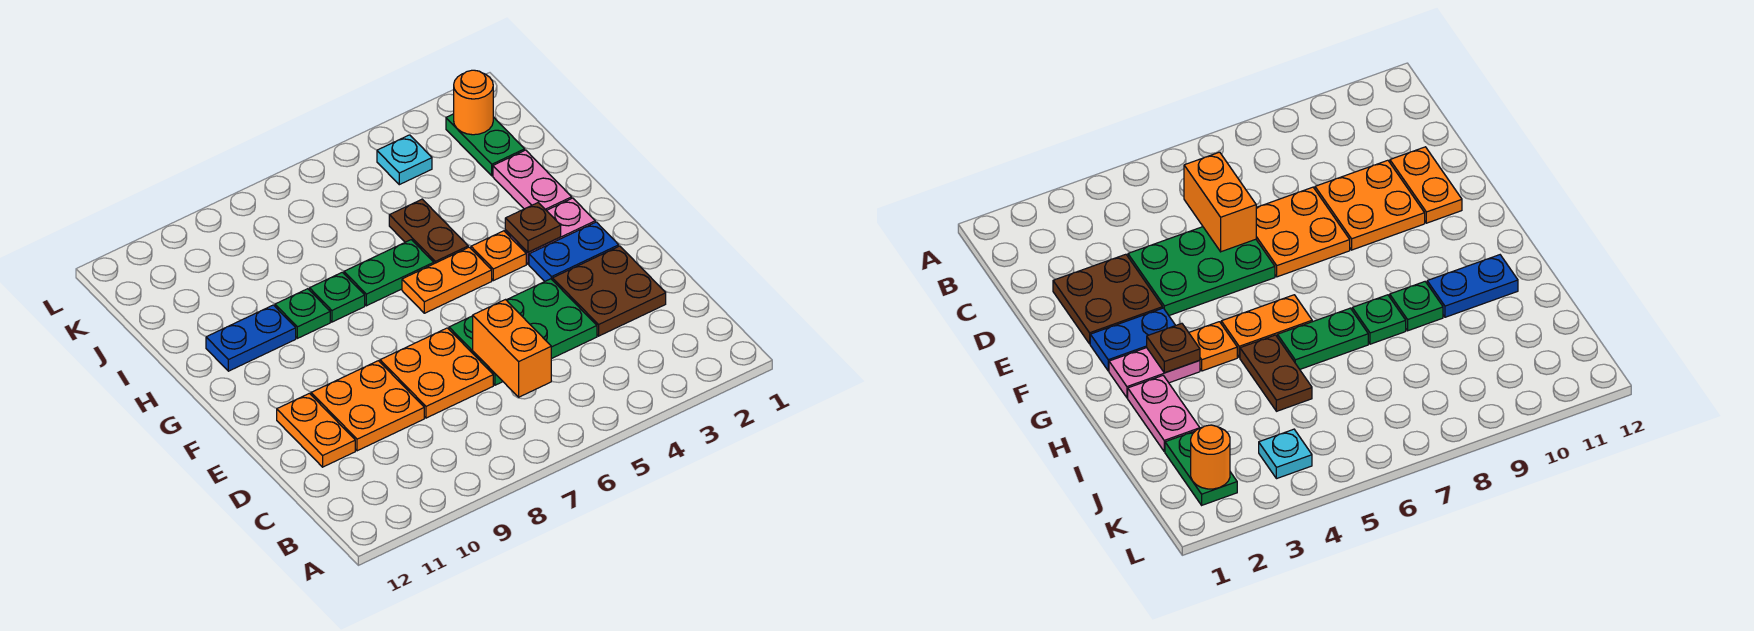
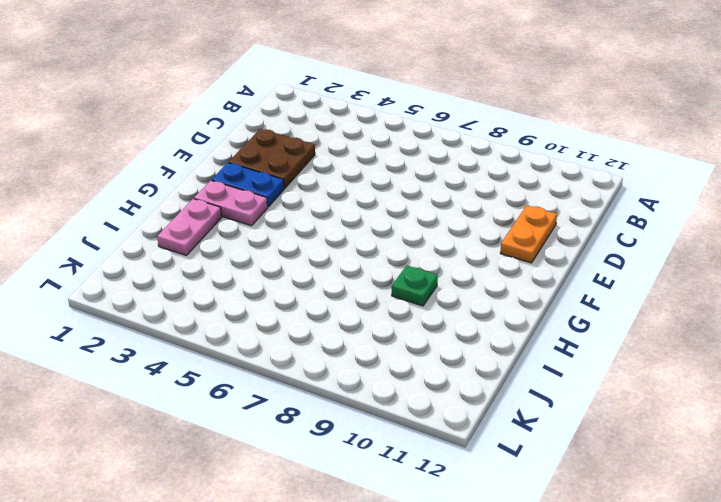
none -> green plate D4:E6 level 1
none -> orange plate D7:E8 level 1
none -> orange plate D9:E10 level 1

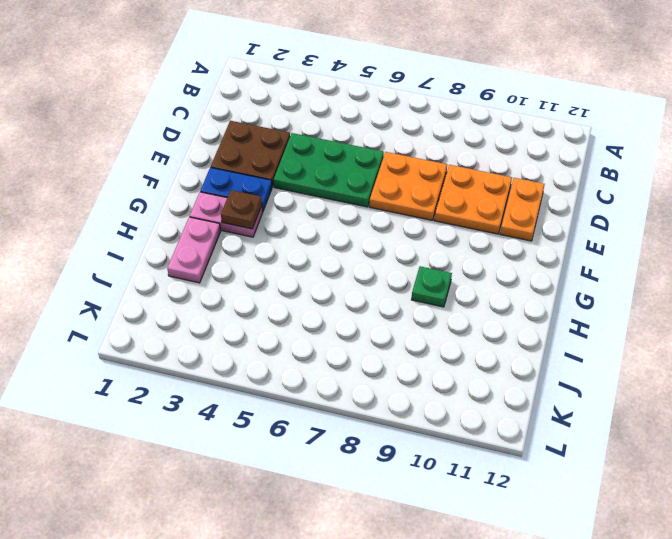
none -> orange plate G4 level 1
none -> orange plate G5:G6 level 1
none -> brown plate H5:I5 level 1

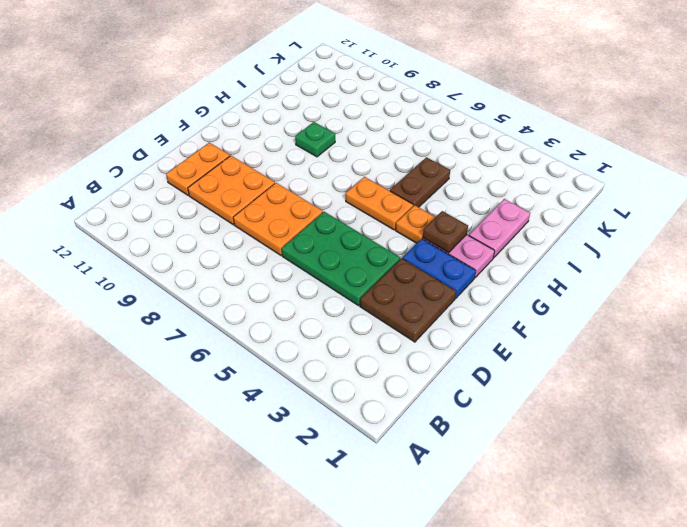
none -> green plate H6:H7 level 1
none -> green plate H8 level 1
none -> blue plate H10:H11 level 1

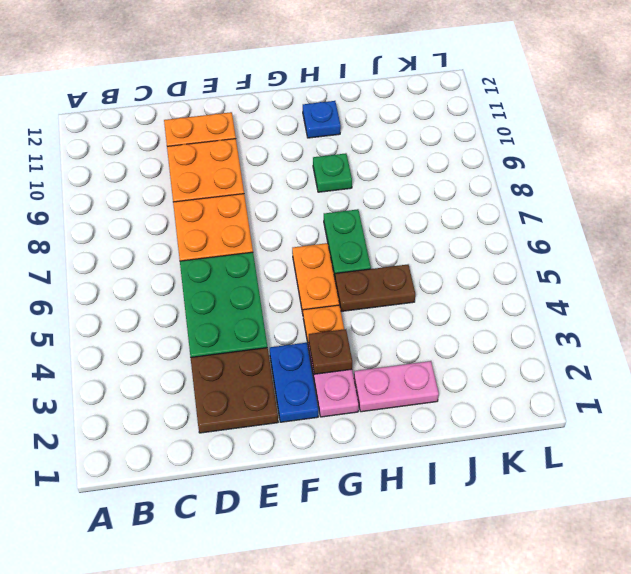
blue plate H11 level 1 -> blue plate H10:H11 level 1
none -> green plate H8 level 1
none -> green plate J2:K2 level 1
none -> cyan plate K4 level 1

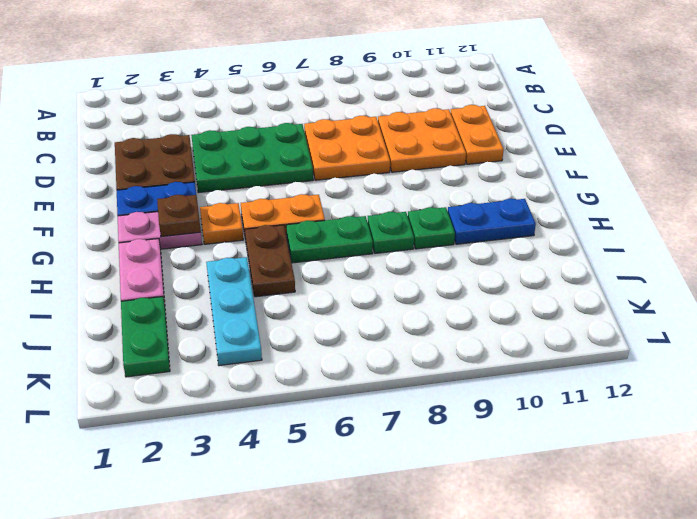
cyan plate I4:K4 level 1 -> cyan plate K4 level 1
none -> orange brick C6:D6 level 2
none -> orange round brick K2 level 2

